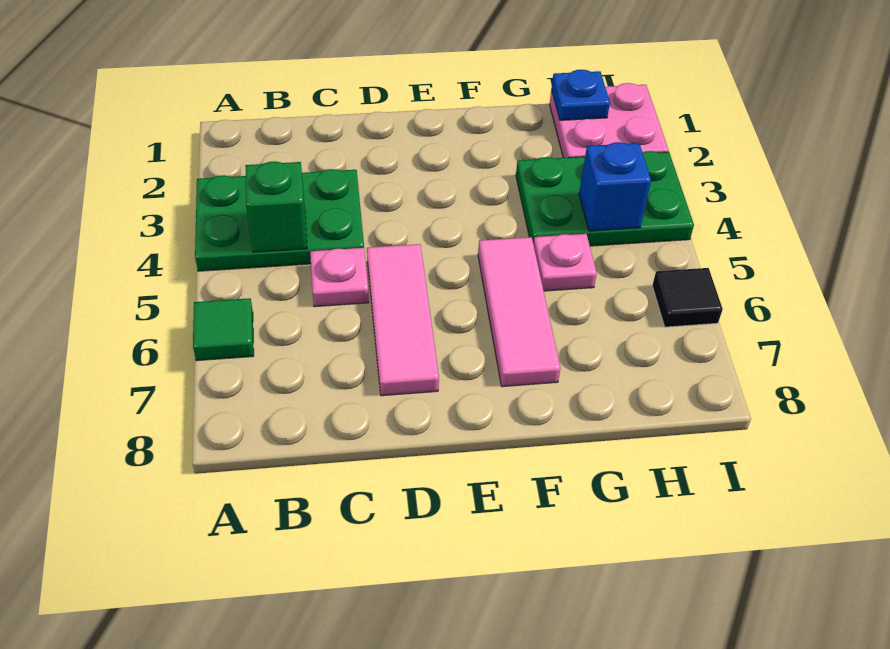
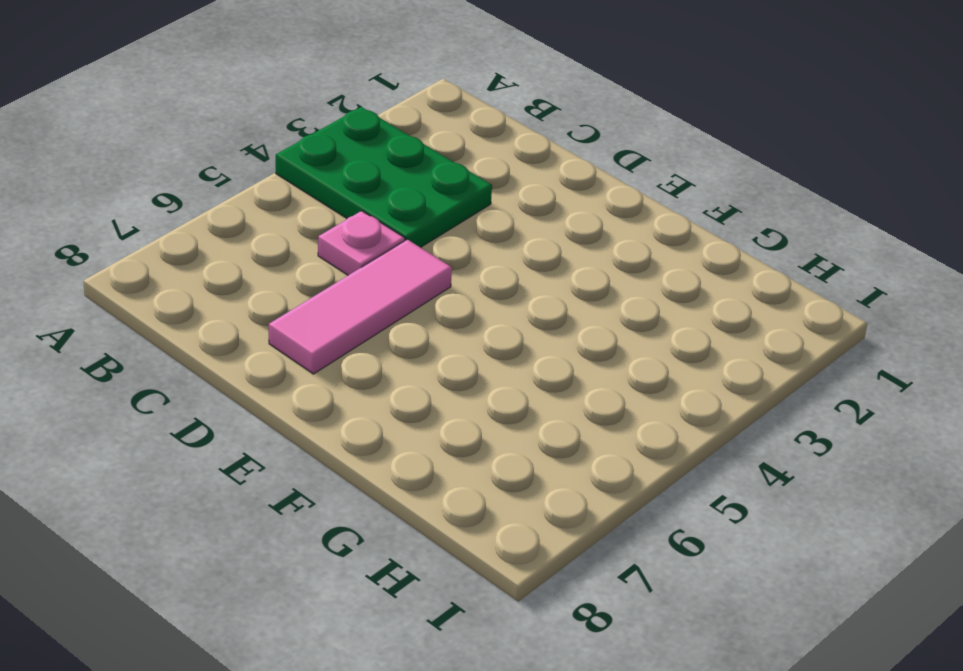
none -> green tile A6 level 1
none -> pink tile F5:F7 level 1
none -> green plate G3:I4 level 1

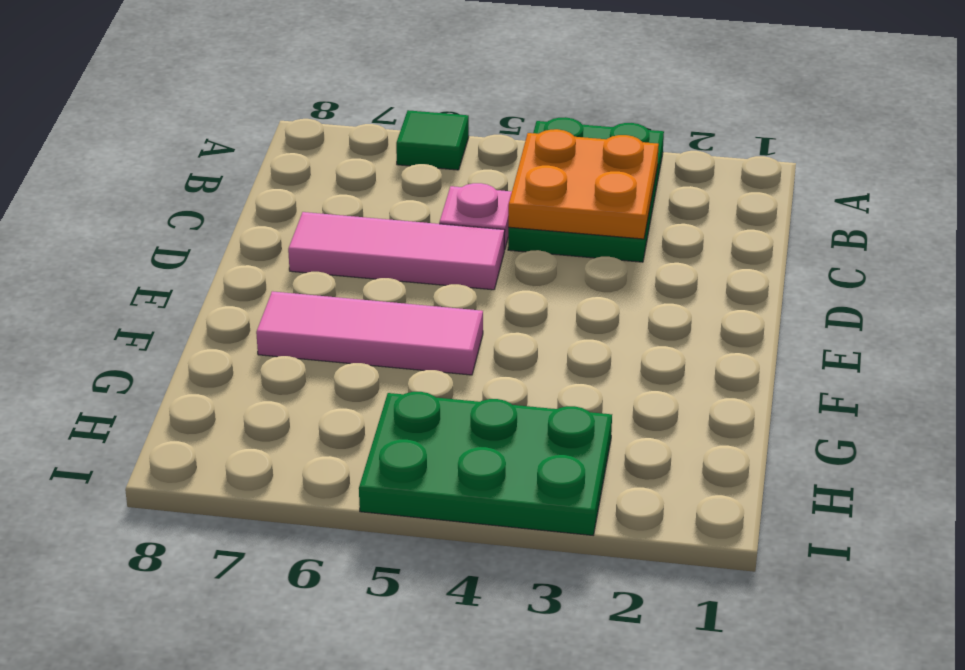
orange plate B3:C4 level 2 -> green brick B4 level 2
green plate H3:I5 level 1 -> green plate G3:I4 level 1
none -> pink plate G5 level 1
none -> pink plate H1:I2 level 1
none -> black tile I6 level 1

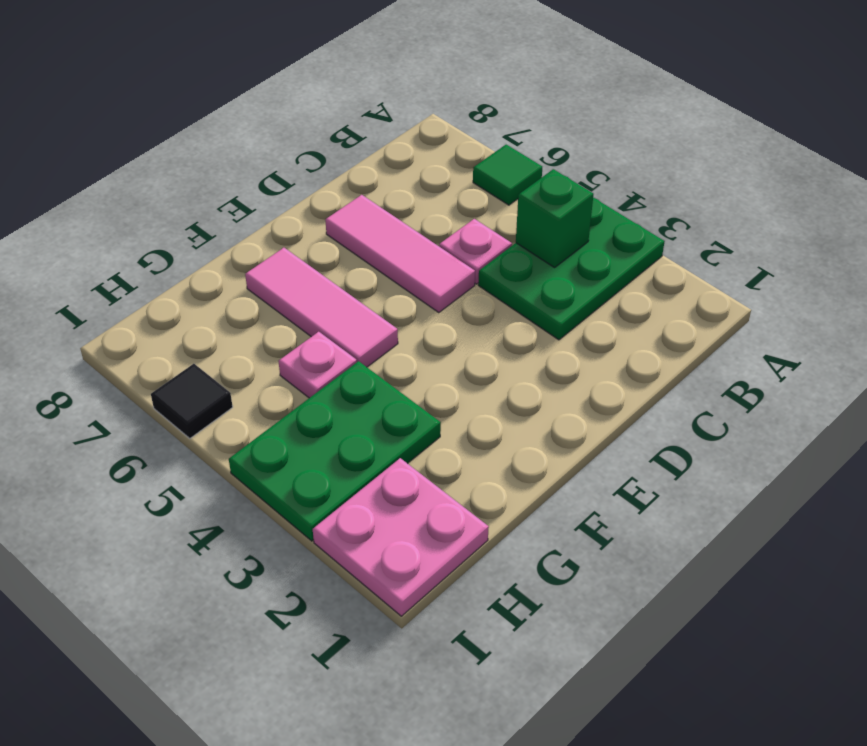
none -> blue plate H1 level 2
none -> blue brick H4 level 2

